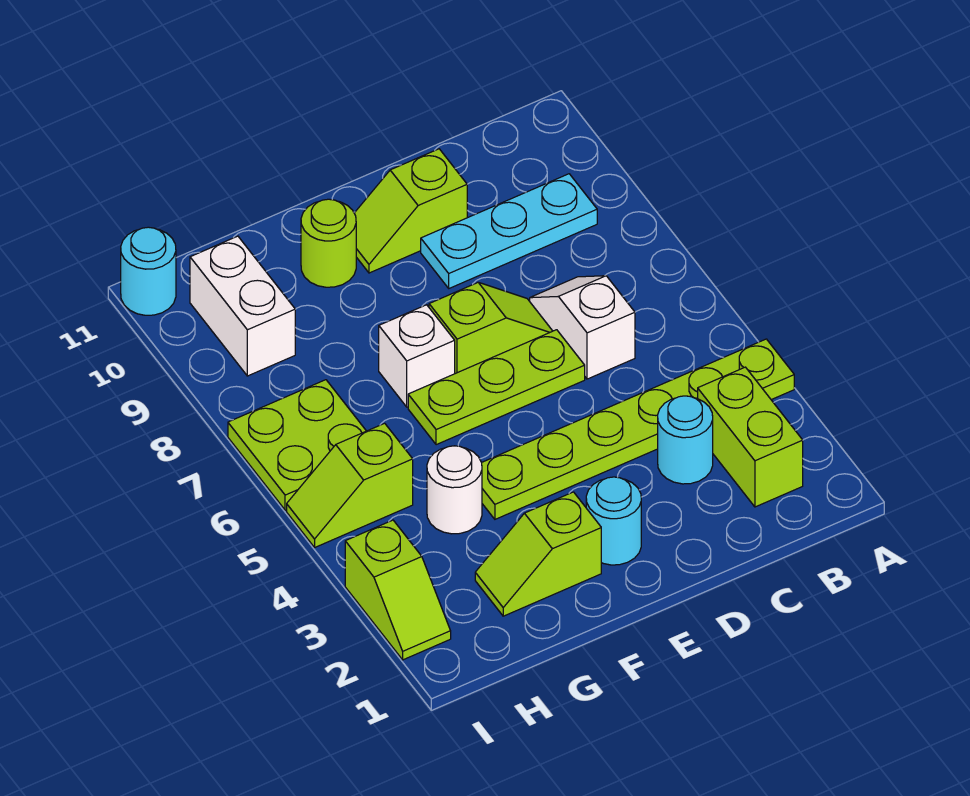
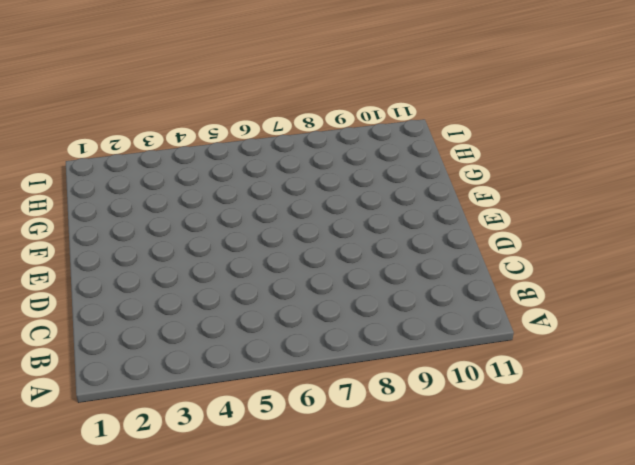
none -> lime plate A4:F4 level 1
none -> lime brick B2:B3 level 1
none -> cyan plate B9:D9 level 1

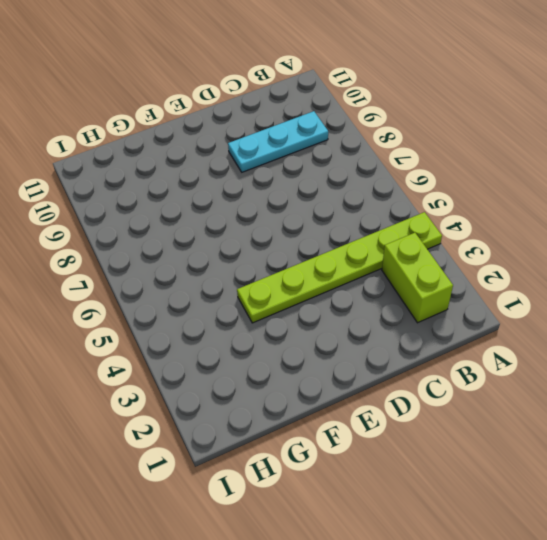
none -> cyan round brick C3 level 1
none -> white slope C6:C7 level 1 top 6
none -> lime plate D6:F6 level 1

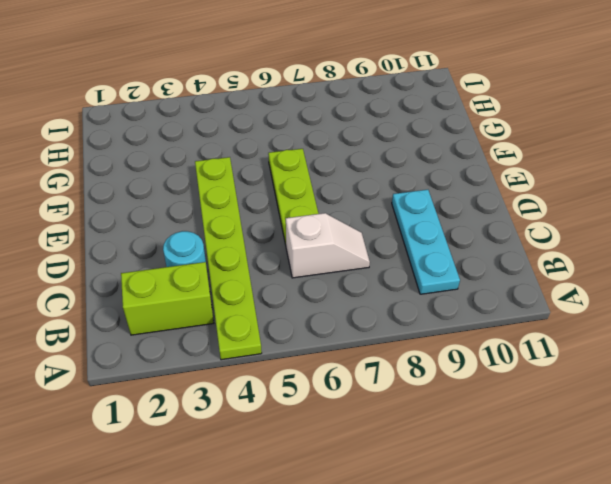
none -> lime slope D7:E7 level 1 top E
none -> lime slope D10:E10 level 1 top D
none -> cyan round brick E2 level 1

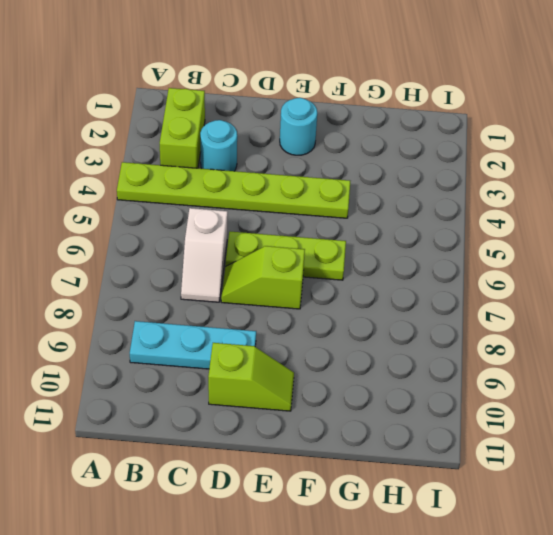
none -> lime slope F2:G2 level 1 top F
none -> white brick F7 level 1
none -> lime round brick F10 level 1

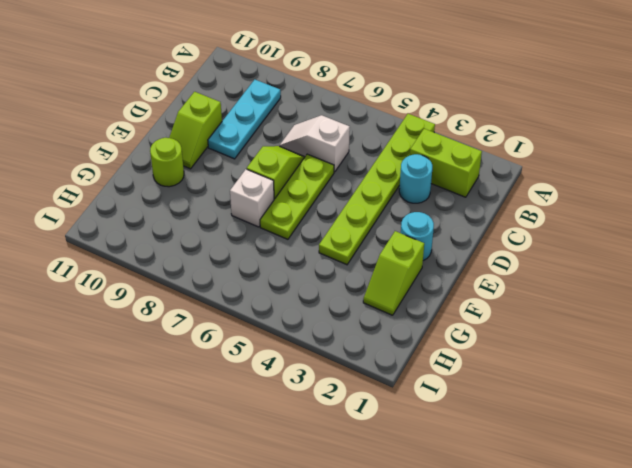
none -> white round brick G4 level 1
none -> lime slope H5:I5 level 1 top H
none -> lime plate H6:I7 level 1

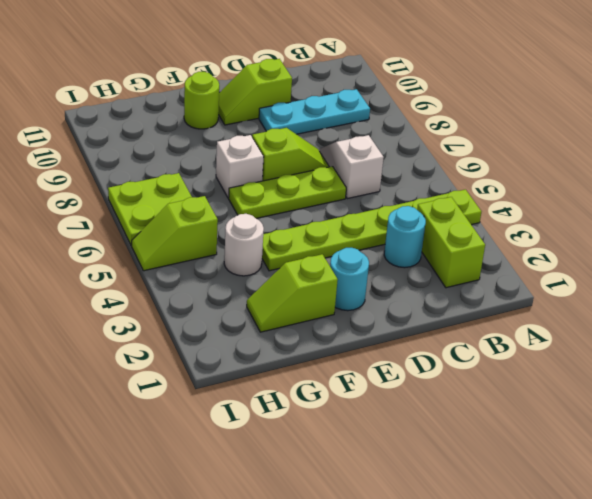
none -> white brick H9:H10 level 1
none -> lime slope I2:I3 level 1 top 3
none -> cyan round brick I11 level 1

